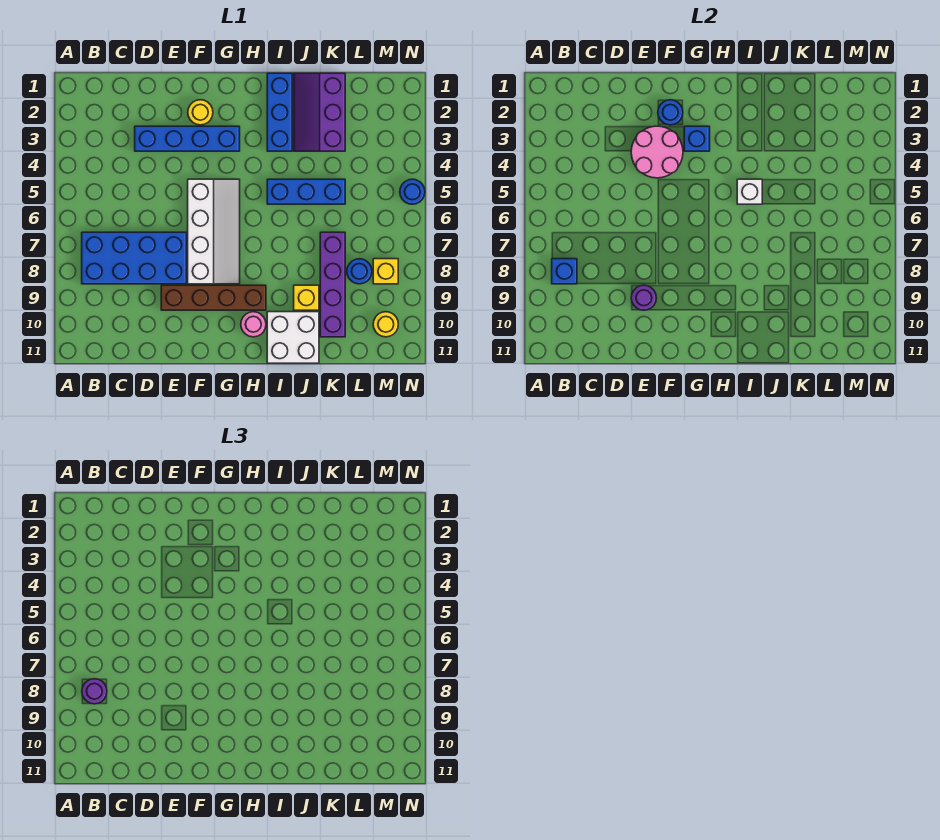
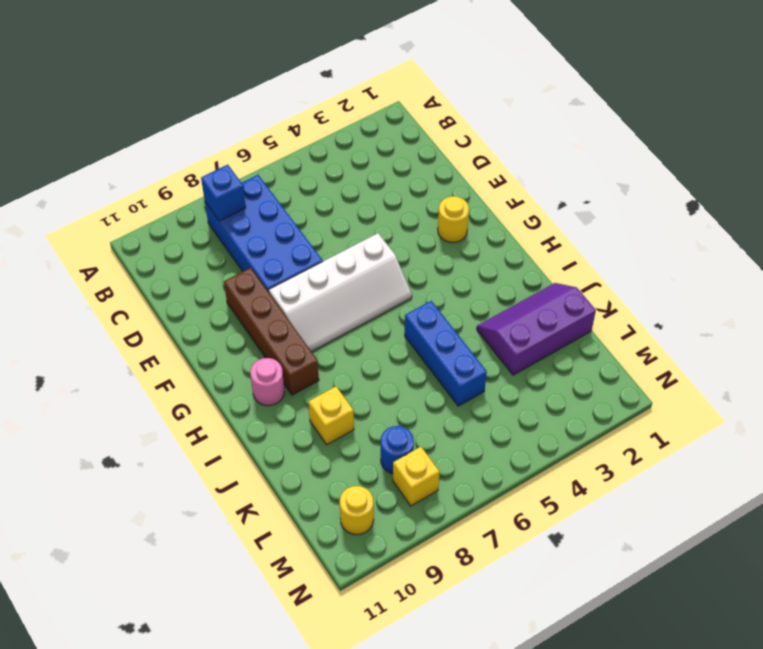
none -> blue brick D3:G3 level 1
none -> blue brick I1:I3 level 1
none -> white brick I10:J11 level 1

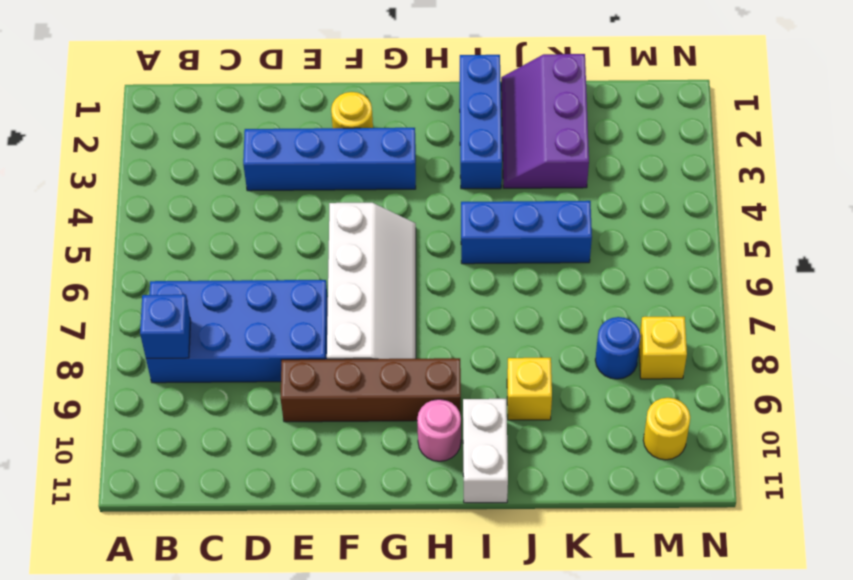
white brick I10:I11 level 1 -> white brick I10:J11 level 1
none -> purple brick K7:K10 level 1
none -> blue round brick N5 level 1
none -> pink round brick E3:F4 level 2

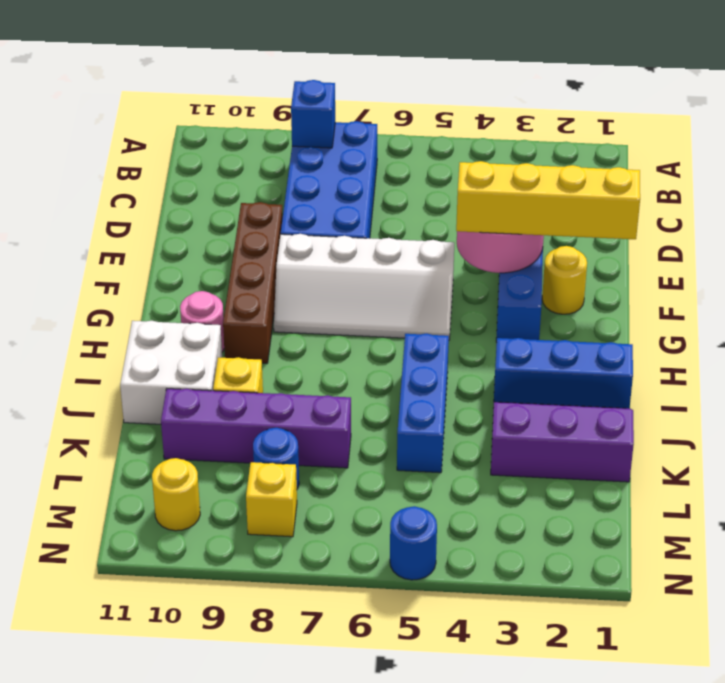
yellow brick F1:F4 level 3 -> none
none -> purple round brick E9 level 2
none -> blue round brick F2 level 2
none -> blue brick G3 level 2

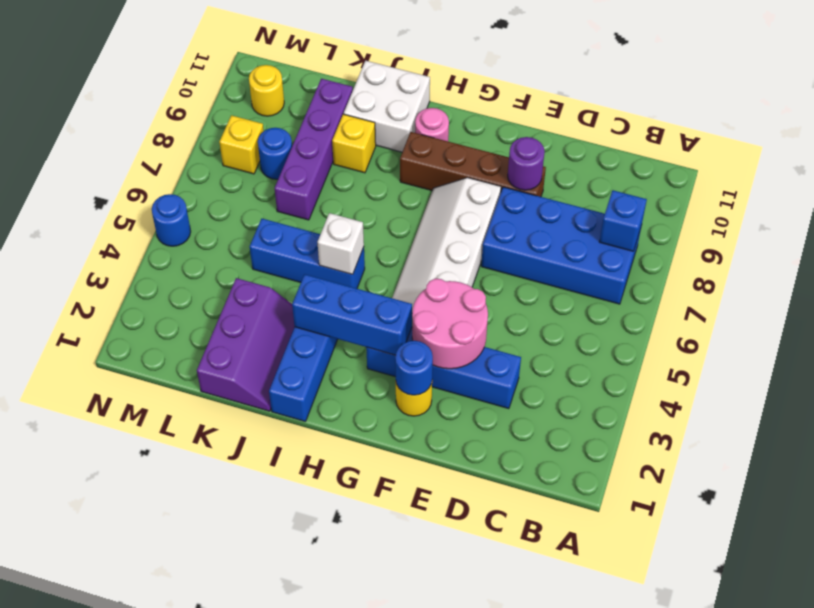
blue brick G3:I3 level 2 -> blue brick G3 level 2
none -> purple round brick B8 level 3

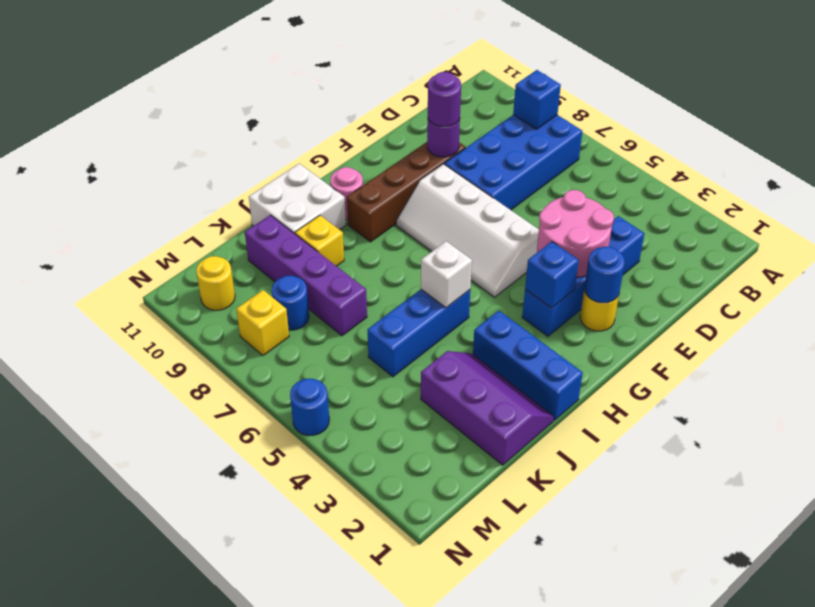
purple round brick E9 level 3 -> purple round brick B8 level 3

